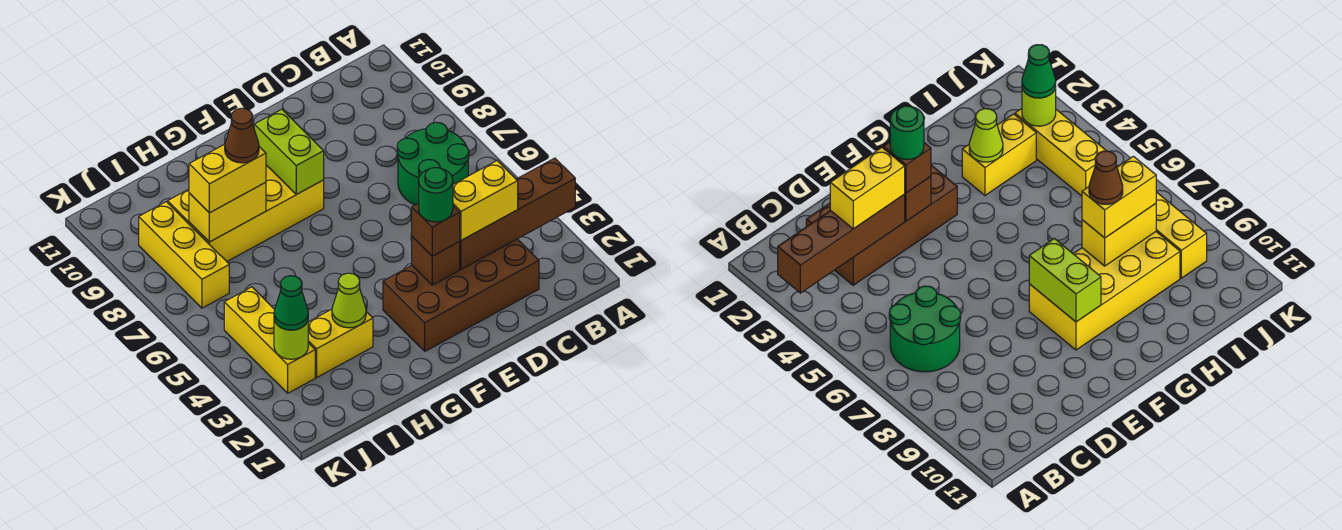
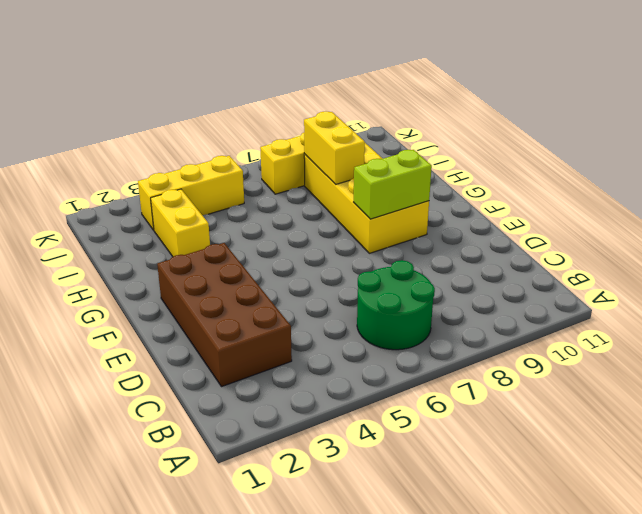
none -> brown brick A3:D3 level 2
none -> brown brick E3 level 2
none -> lime cone H3 level 2

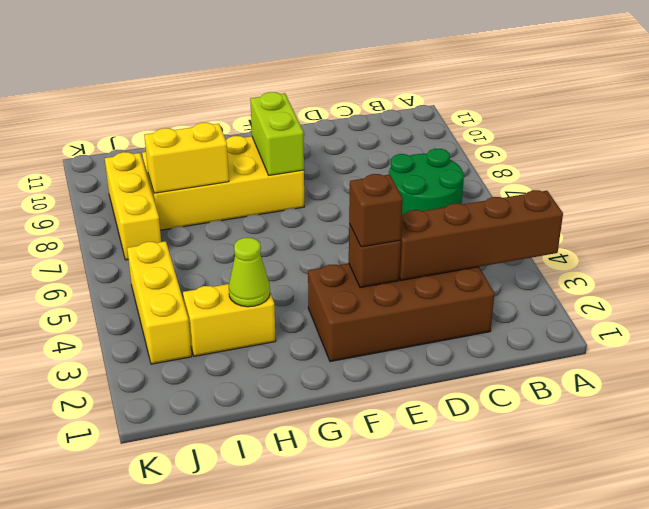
none -> lime round brick J3 level 2
none -> yellow brick C3:D3 level 3
none -> yellow brick H8:I8 level 3

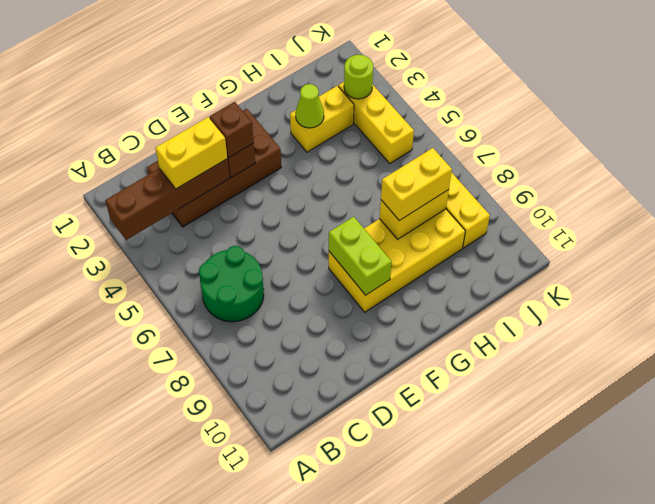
none -> green cone J3 level 3
none -> green round brick E3 level 4
none -> brown cone H8 level 4

